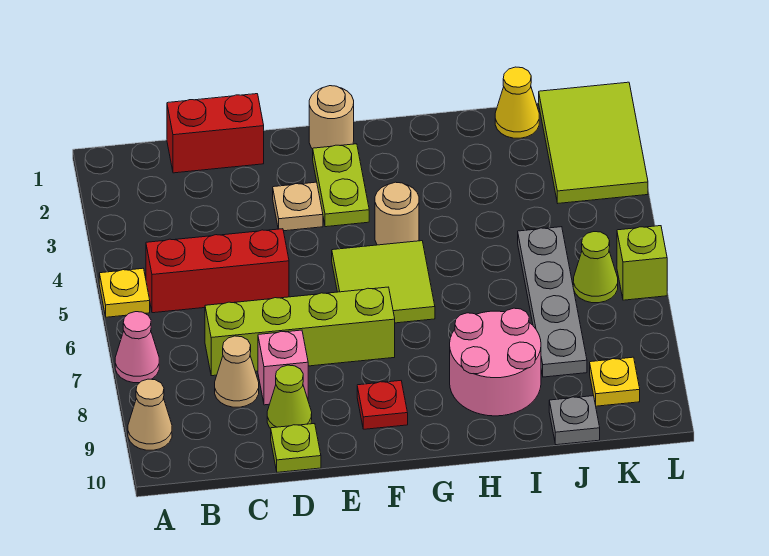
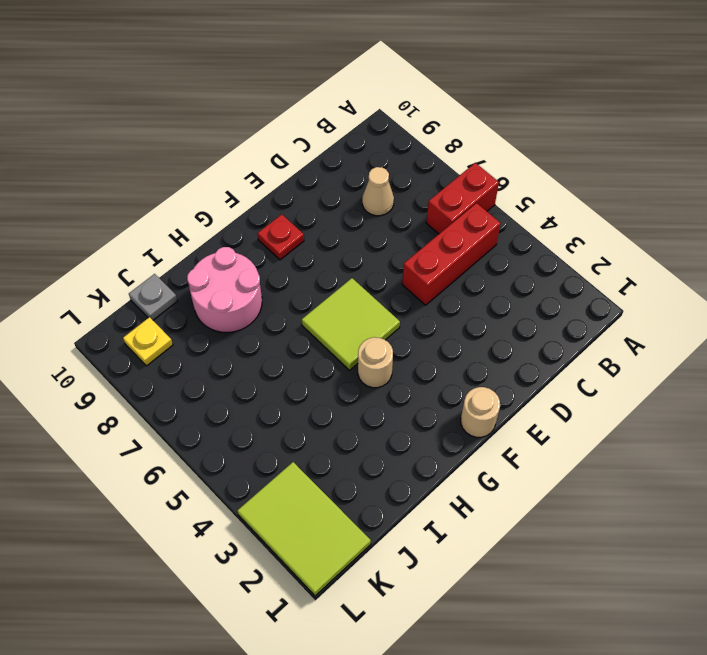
red brick A6:B6 level 1 -> red brick C1:D1 level 1
none -> yellow plate A5 level 1
none -> pink cone A7 level 1
none -> tan cone A9 level 1

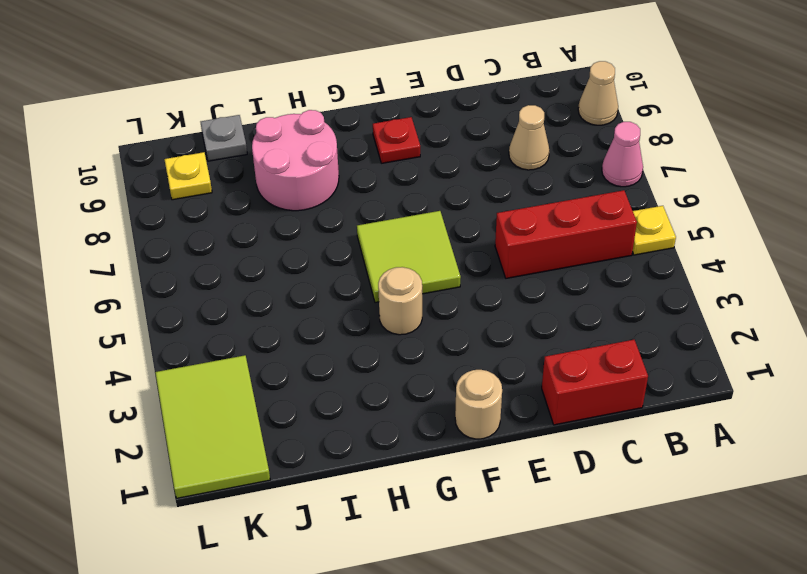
none -> lime brick C7:F7 level 1
none -> pink brick D8 level 1
none -> lime cone D9 level 1

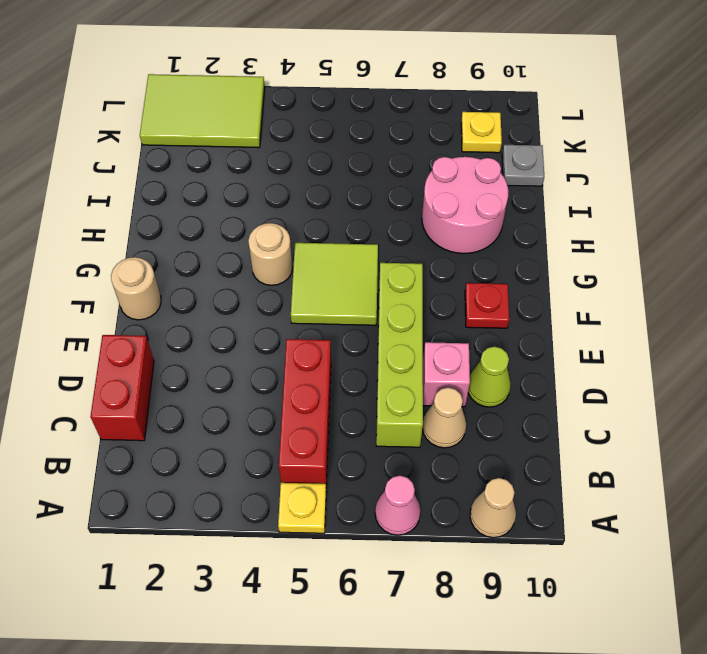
none -> lime plate D10 level 1
none -> tan plate E3 level 1
none -> lime plate F2:F3 level 1

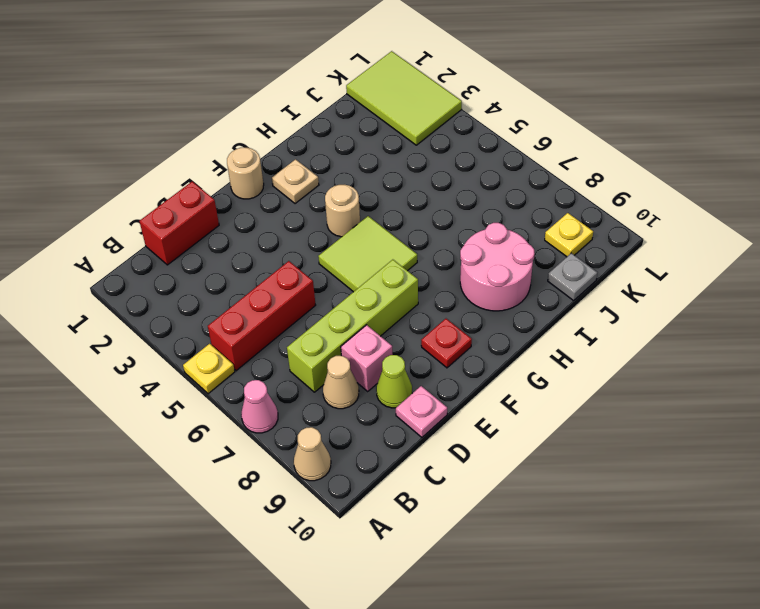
pink plate D10 level 1 -> lime plate D10 level 1
tan plate G2 level 1 -> tan plate E3 level 1
none -> lime plate F2:F3 level 1
none -> yellow cone J1 level 1
none -> grey plate J5:J8 level 1

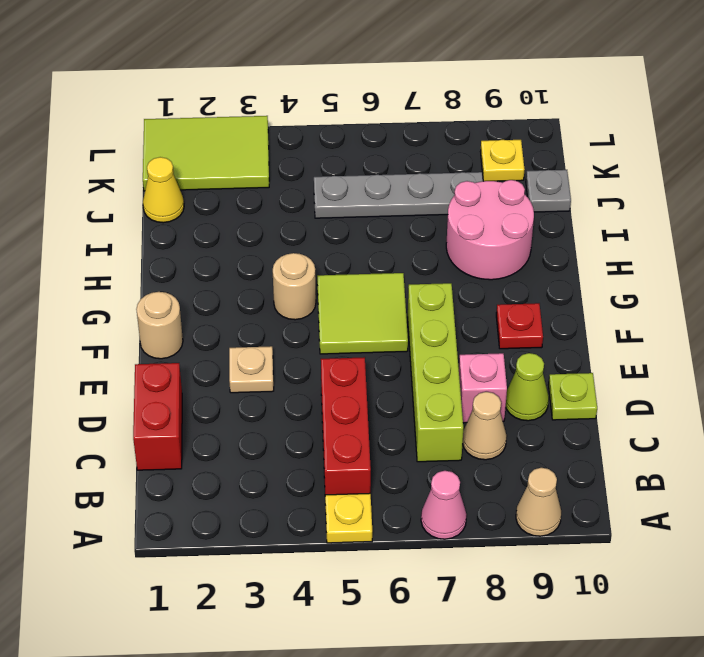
none -> lime plate F2:F3 level 1
none -> lime cone K6 level 1
none -> lime brick L6 level 1

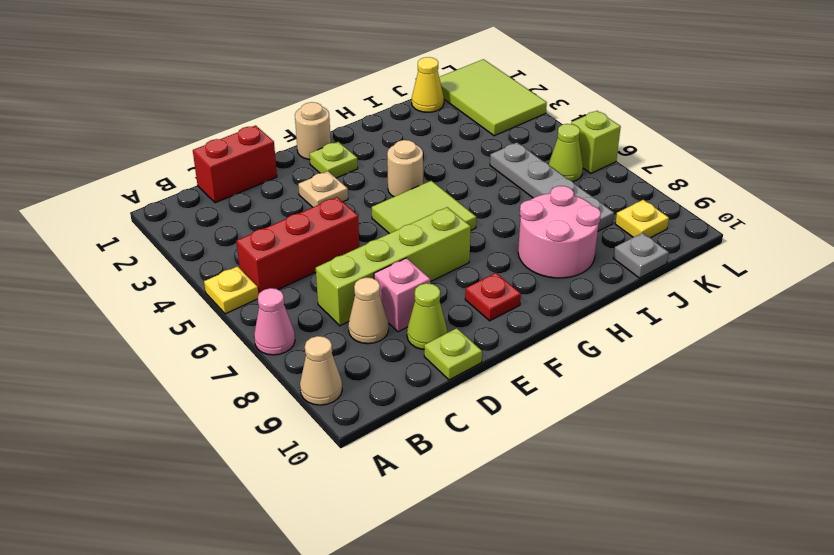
lime plate F2 level 1 -> lime plate F2:F3 level 1

